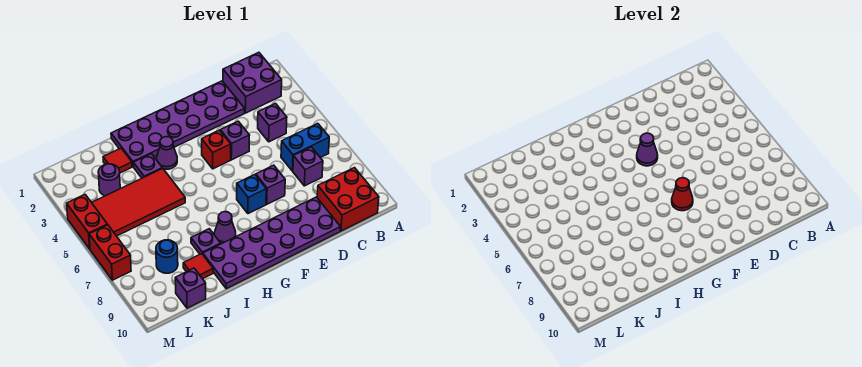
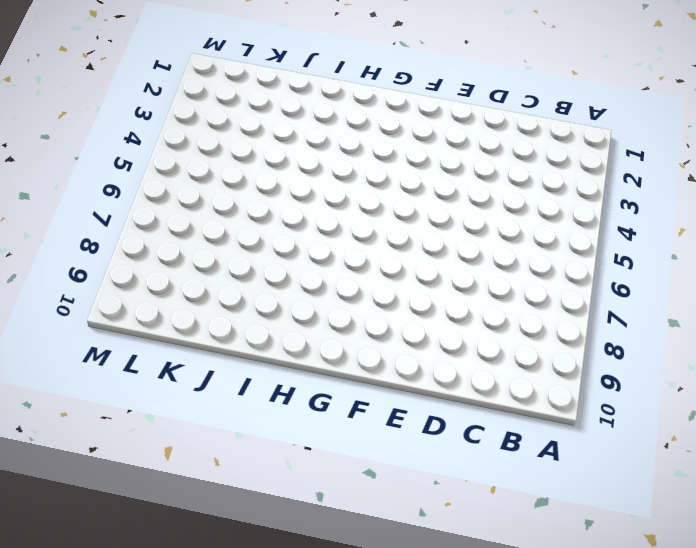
none -> purple brick B1:C2 level 1
none -> blue brick B6:C6 level 1
none -> red brick B9:C10 level 1

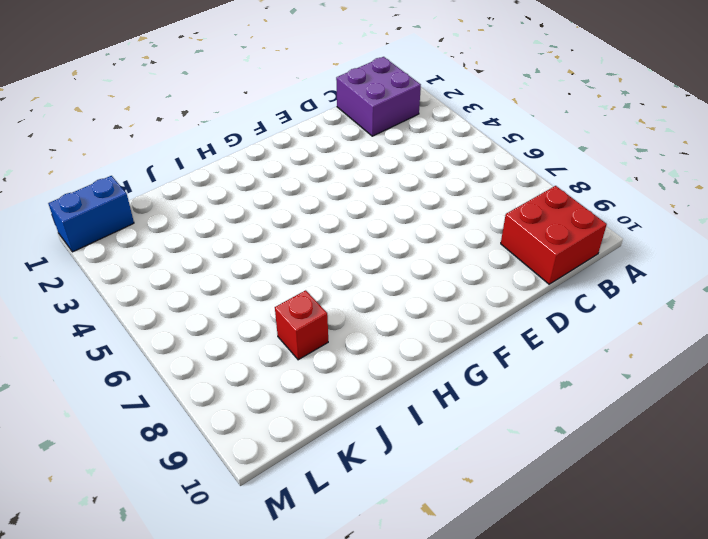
red brick J8 level 1 -> red brick F4 level 1
blue brick L1:M1 level 1 -> blue brick B6:C6 level 1
none -> purple brick C4 level 1
none -> purple brick C7 level 1
none -> purple plate D1:I2 level 1

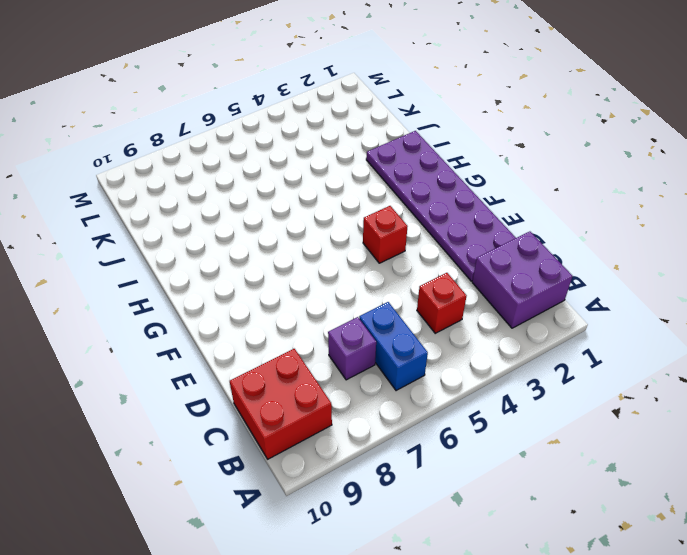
red brick C4 level 1 -> purple brick C4 level 1
none -> purple plate D9:I10 level 1
none -> purple brick E4 level 1
none -> purple brick E7 level 1

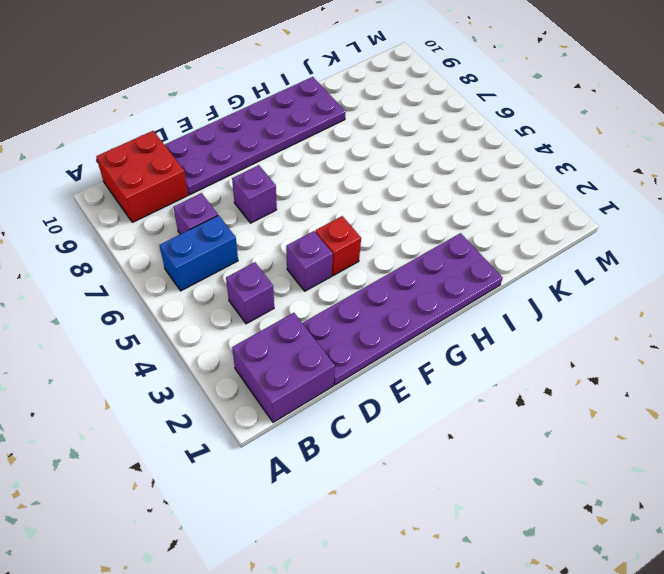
none -> blue brick F7 level 1
none -> purple cone H3 level 1
none -> purple cone H8 level 1

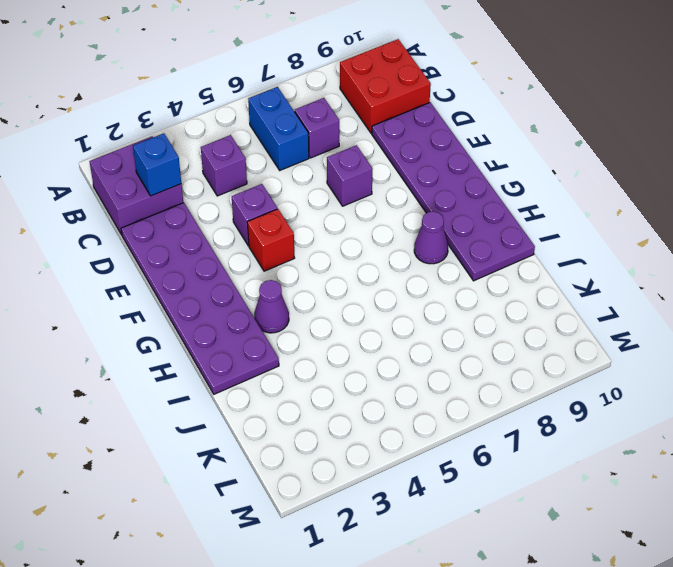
blue brick C2 level 2 -> blue brick F7 level 1
none -> purple plate I3 level 1
none -> red tile I4:L5 level 1
none -> purple plate I8 level 1

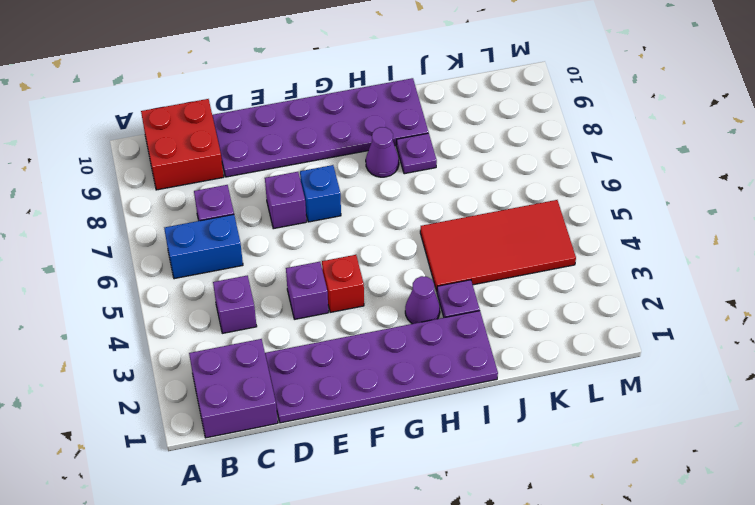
none -> red tile J2 level 1
none -> red tile J9 level 1
none -> purple round brick K3 level 1

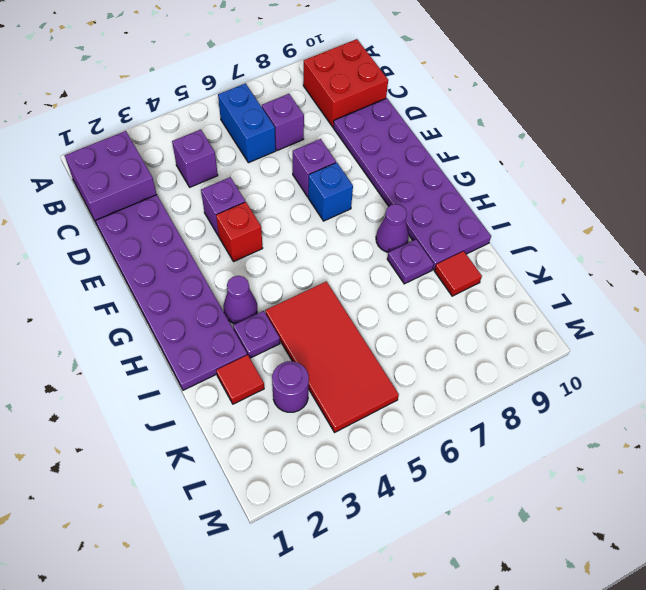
none -> blue round brick K8 level 1
none -> purple brick K10 level 1
none -> red brick M4:M5 level 1

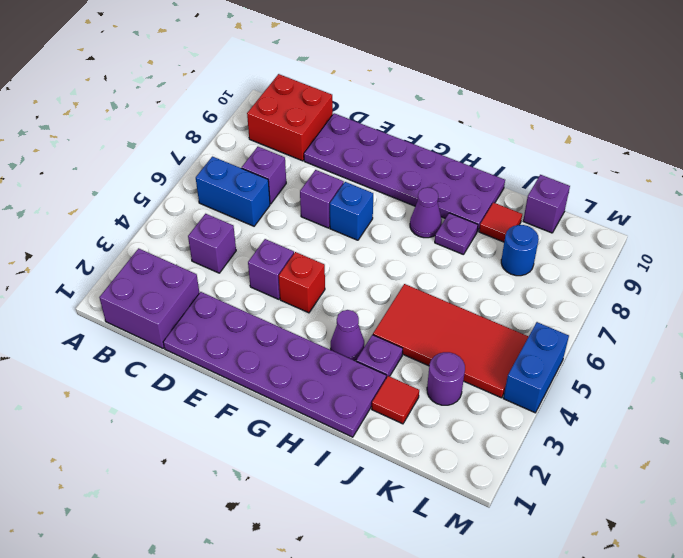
blue brick M4:M5 level 1 -> red brick M4:M5 level 1
none -> red brick M6:M7 level 1
none -> purple cone F4 level 2
none -> red cone F7 level 2

